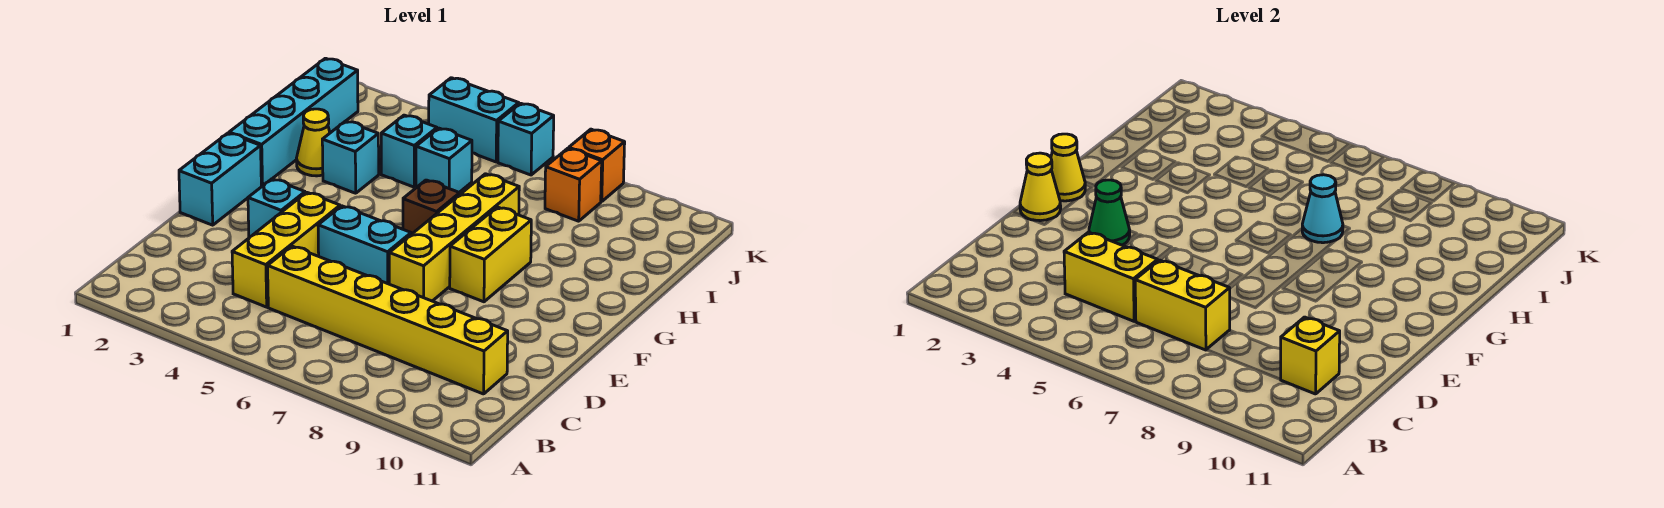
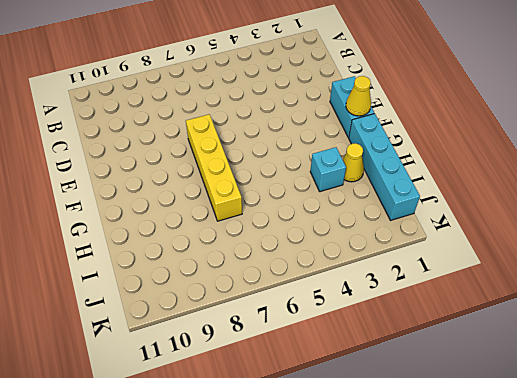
none -> yellow brick C4:E4 level 1
none -> yellow brick C5:C10 level 1
none -> cyan brick E3 level 1

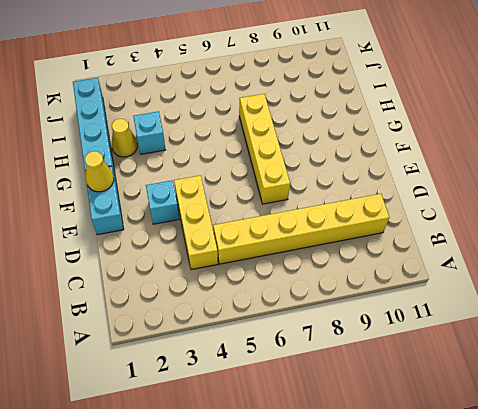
none -> cyan brick E5:E6 level 1
none -> yellow brick F8:G8 level 1
none -> brown brick G6 level 1

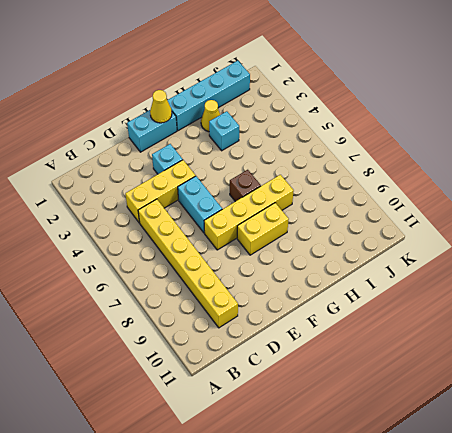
none -> cyan brick I4 level 1
none -> cyan brick I5 level 1
none -> orange brick J8 level 1

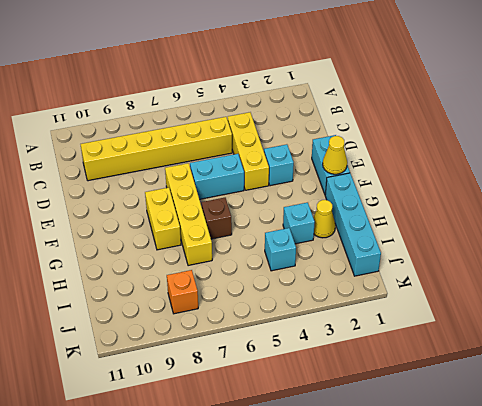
none -> cyan brick I5 level 1
none -> cyan brick K4:K5 level 1
none -> cyan brick K6 level 1

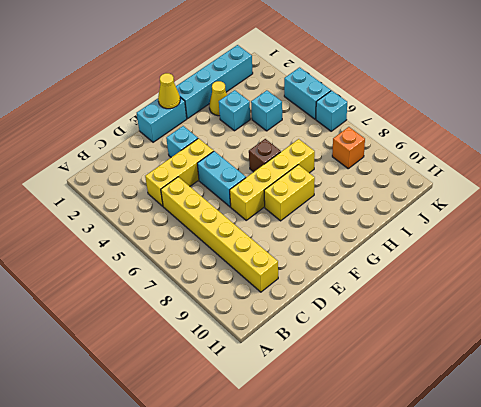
none -> cyan brick I5 level 1
none -> orange brick K8 level 1
none -> yellow brick C4:C5 level 2

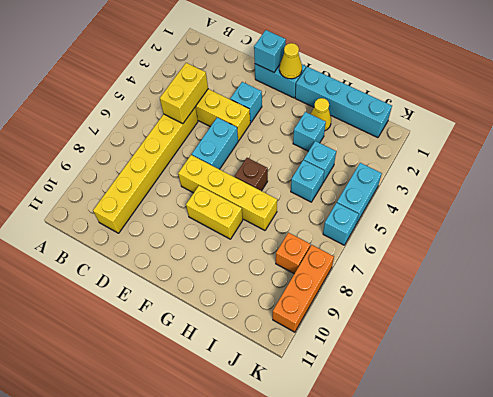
cyan brick E1 level 2 -> yellow cone E1 level 2
orange brick K8:K10 level 1 -> orange brick K8 level 1
none -> yellow brick C6:C7 level 2
none -> yellow brick C10 level 2
none -> green cone E3 level 2

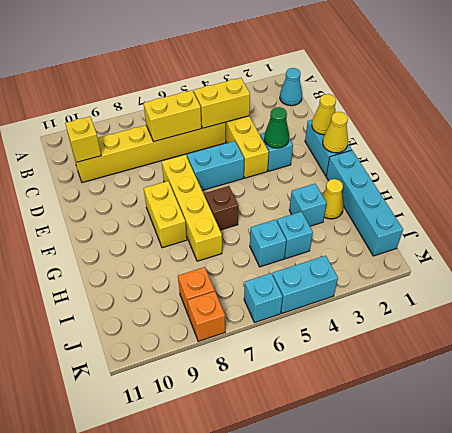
cyan cone B1 level 1 -> cyan cone H7 level 2

